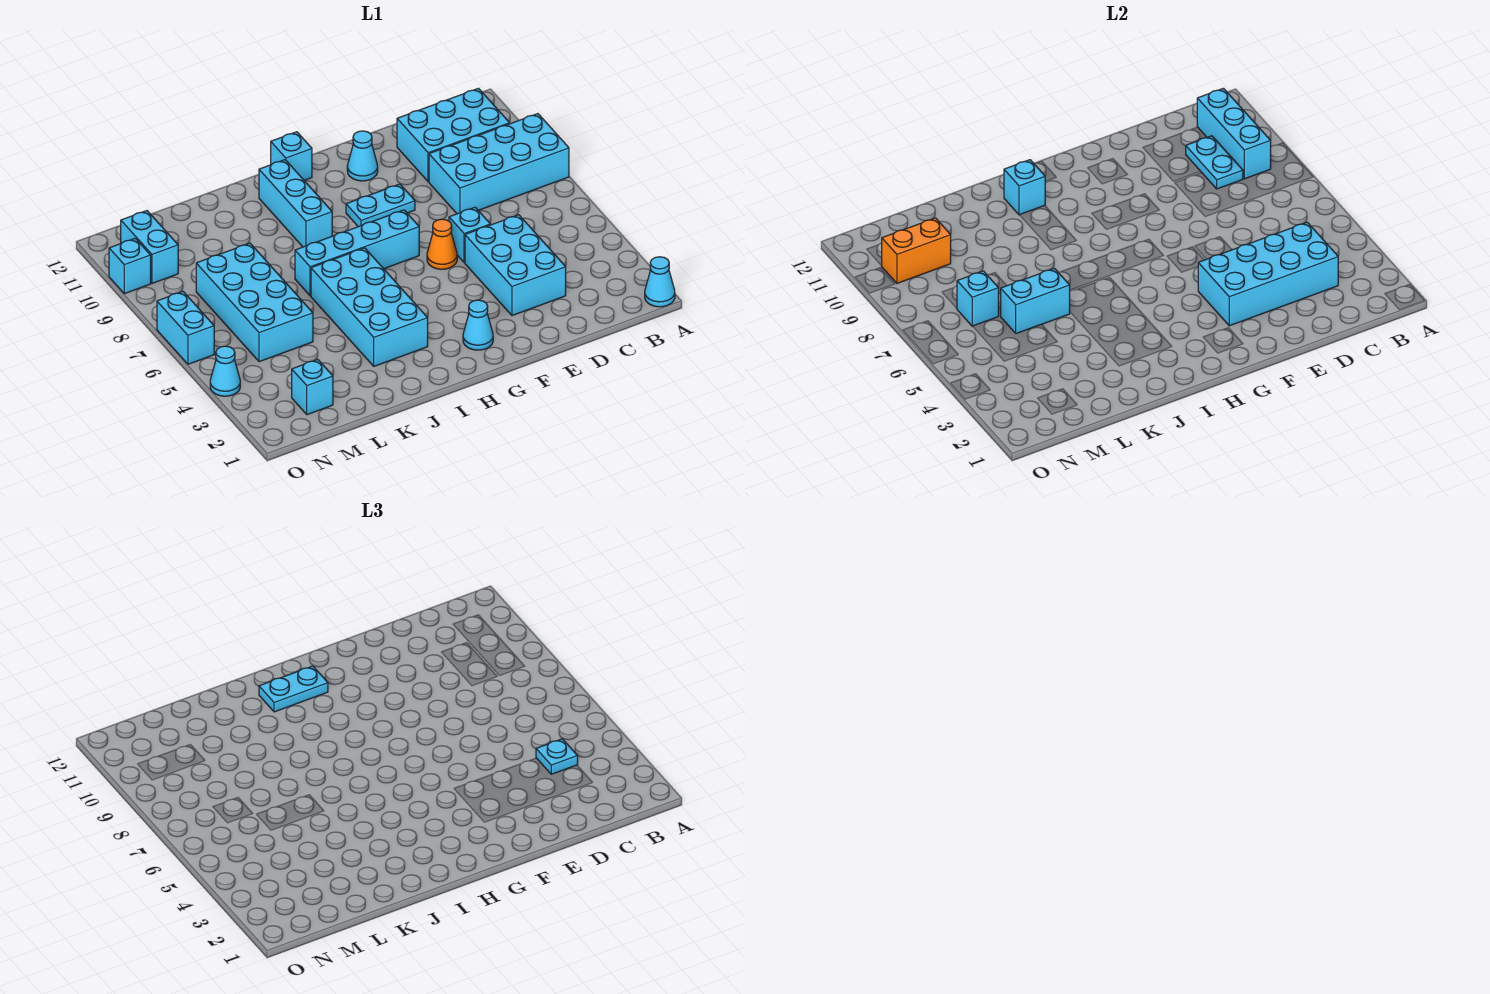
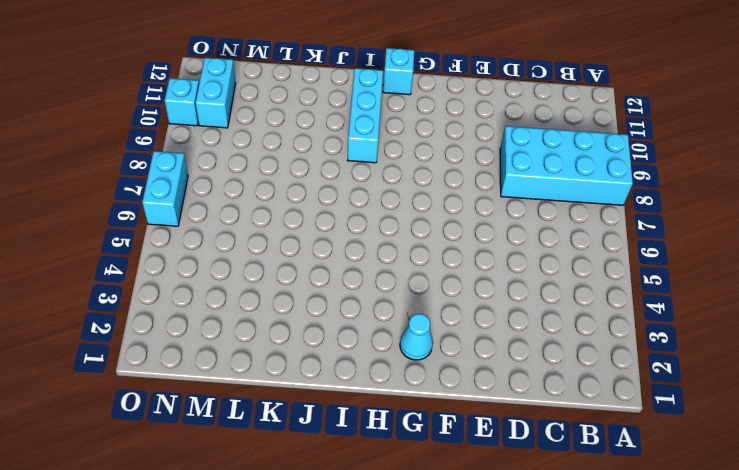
none -> cyan cone A1 level 1
none -> cyan brick B10:D11 level 1
none -> cyan brick D3:E5 level 1

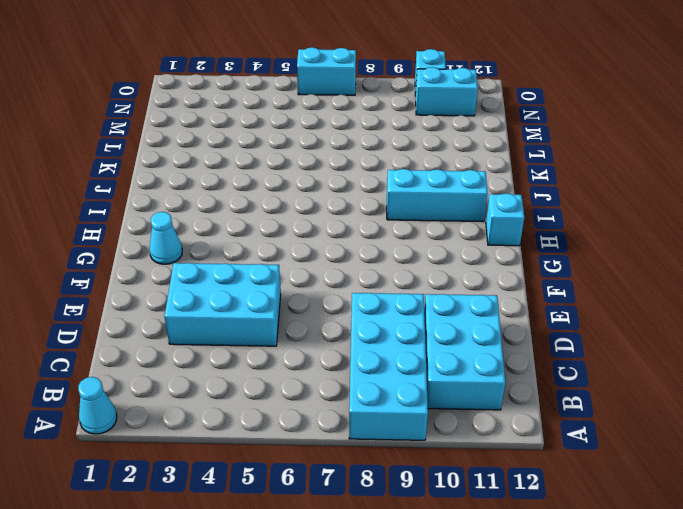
none -> cyan brick E6 level 1
none -> orange cone F6 level 1
none -> cyan plate F9:G9 level 1

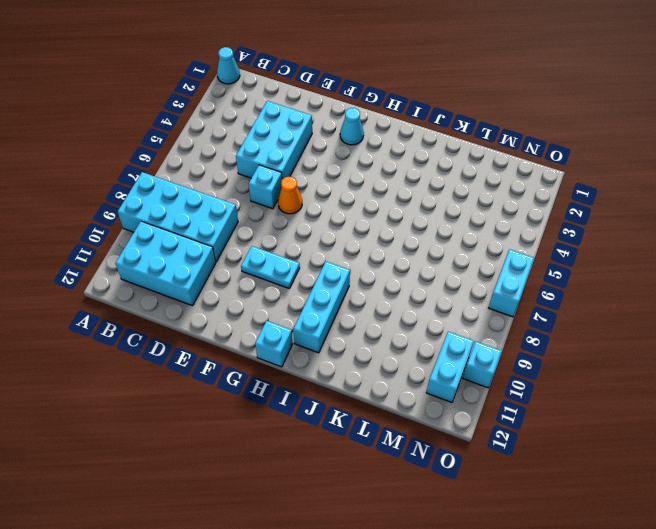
none -> cyan cone F11 level 1
none -> cyan brick G7:J7 level 1
none -> cyan brick I3:J6 level 1

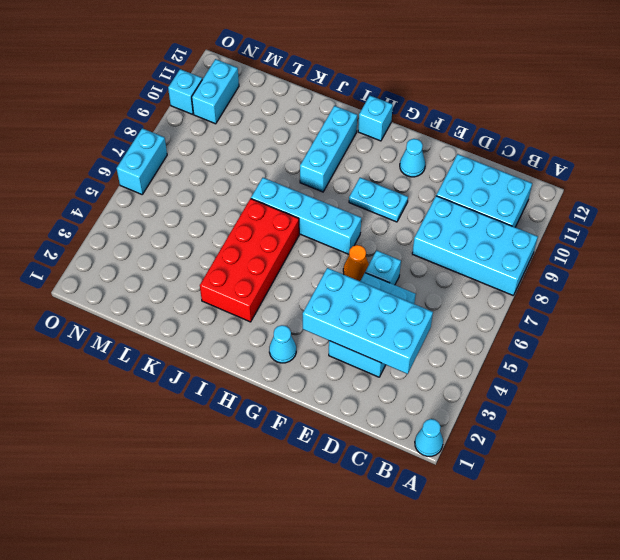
red brick I3:J6 level 1 -> cyan brick I3:J6 level 1
none -> cyan brick L5:M8 level 1
none -> cyan brick M2 level 1
none -> cyan cone O4 level 1

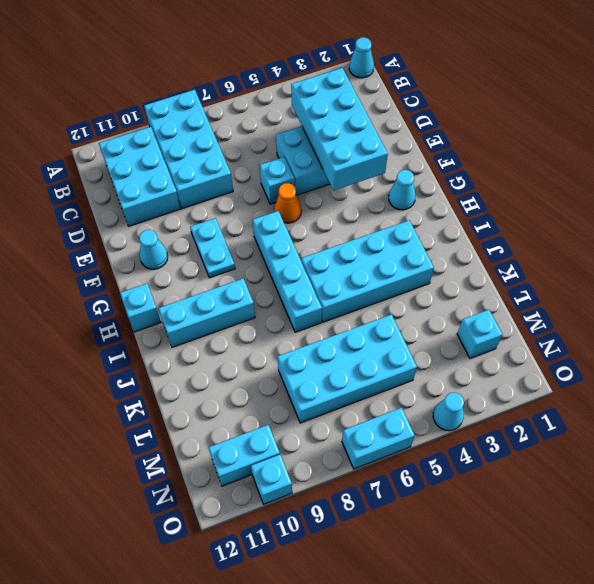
none -> cyan brick B9:B11 level 2
none -> cyan plate C9:C10 level 2
none -> cyan brick I11 level 2

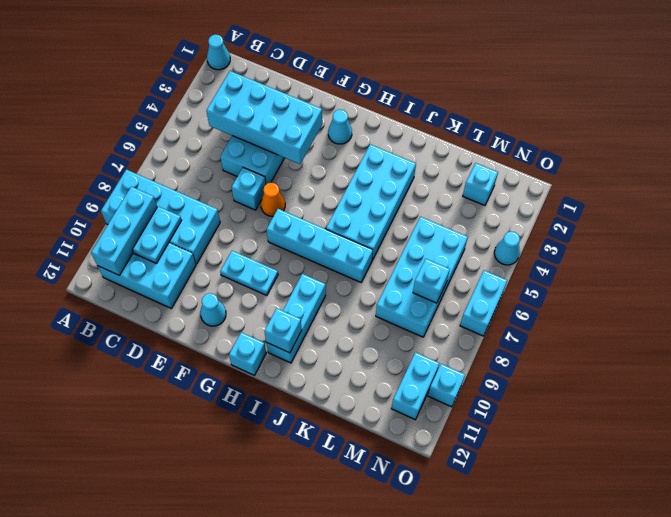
none -> cyan brick K6:L6 level 2
none -> orange brick M10:N10 level 2
none -> cyan plate C4 level 3

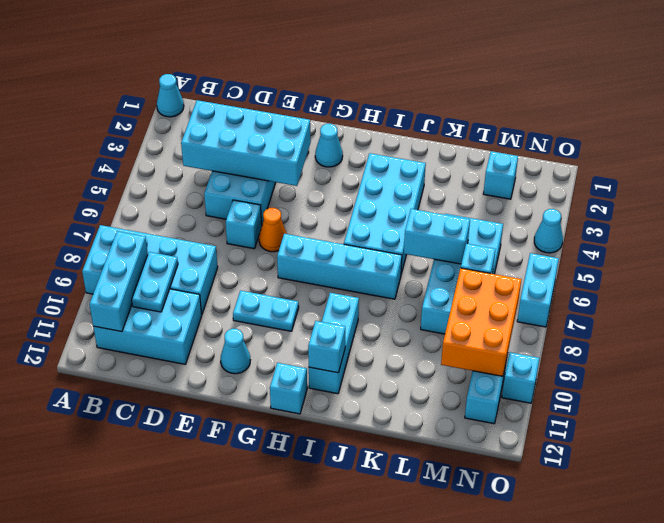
orange brick M8:N10 level 2 -> orange brick M10:N10 level 2
none -> cyan plate C4 level 3
none -> cyan plate H11:I11 level 3

